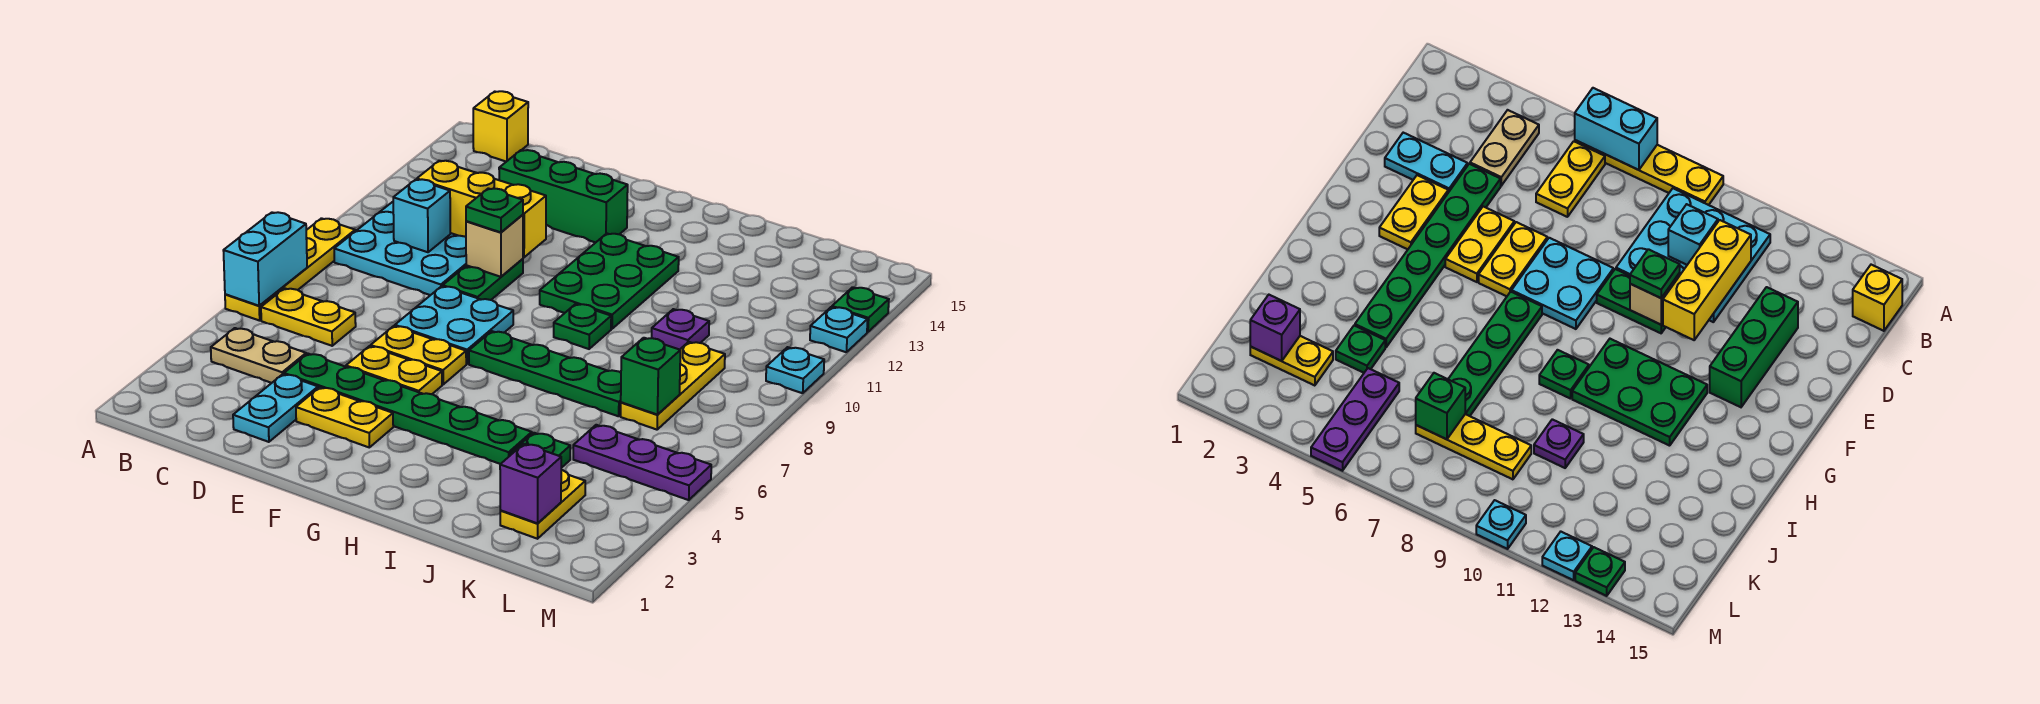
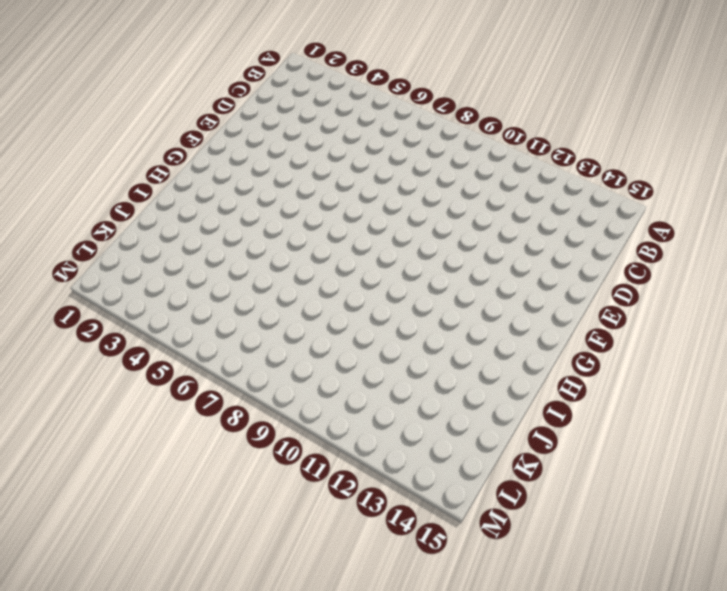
none -> yellow plate A6:A9 level 1
none -> tan plate B4:C4 level 1
none -> yellow plate B6:C6 level 1
none -> cyan plate B9:D11 level 1

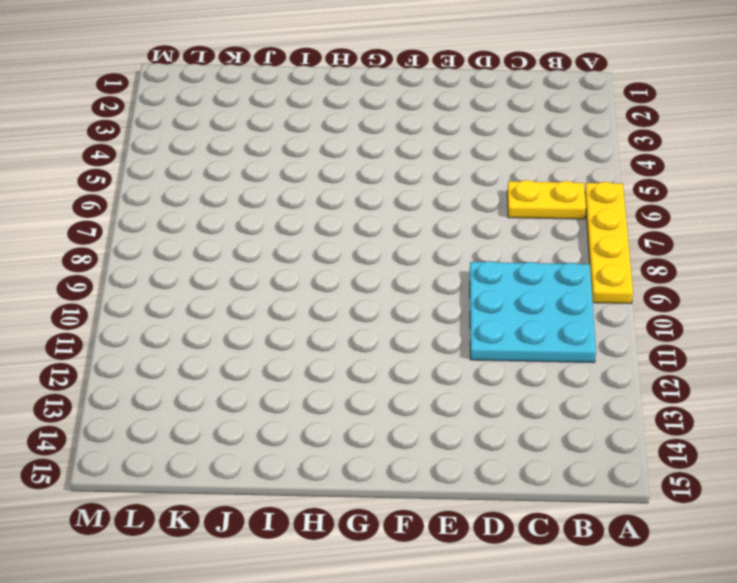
none -> tan plate B4:C4 level 1
none -> yellow brick B15 level 1
none -> cyan plate D2:D3 level 1
none -> green plate D4:I4 level 1

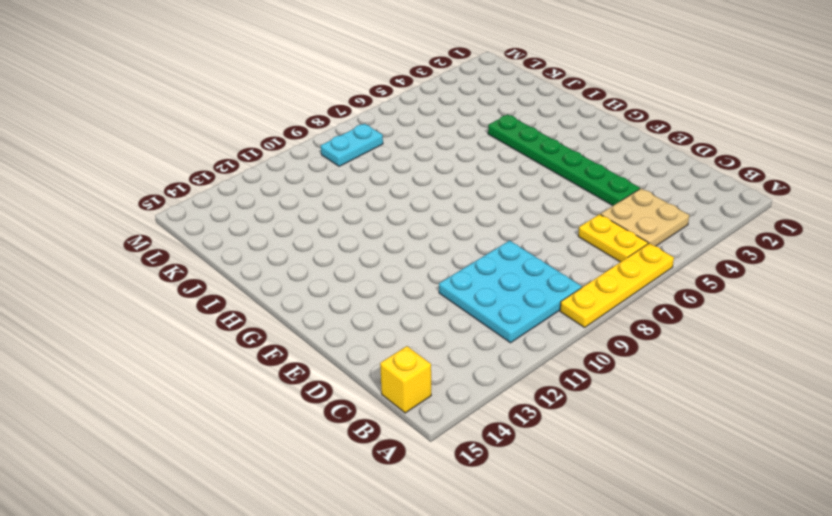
tan plate B4:C5 level 1 -> tan plate B4:C4 level 1
cyan plate L8:L9 level 1 -> cyan plate D2:D3 level 1
none -> green brick D13:F13 level 1
none -> yellow plate E3:F3 level 1
none -> yellow plate E5:F5 level 1
none -> yellow plate E6:F6 level 1

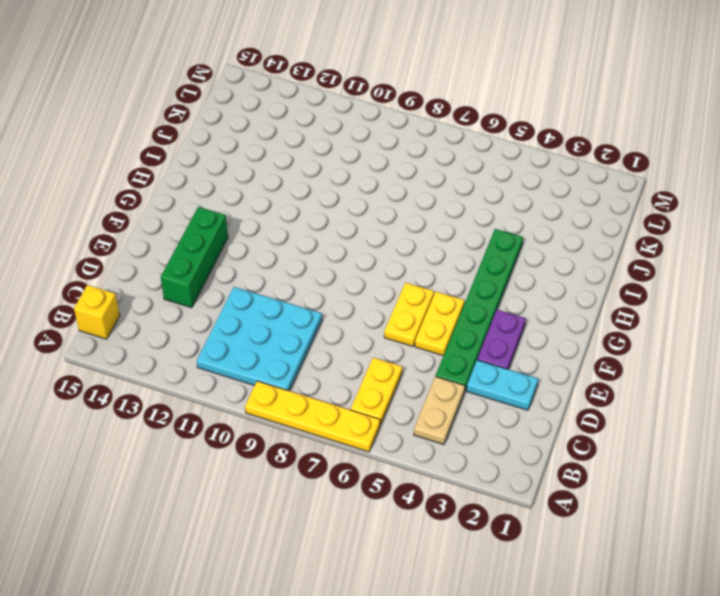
purple plate E3:F3 level 1 -> yellow plate E3:F3 level 1
none -> cyan plate E7:F8 level 1
none -> green plate E9:E10 level 1
none -> green plate G7:J7 level 1
none -> green plate G10:H12 level 1

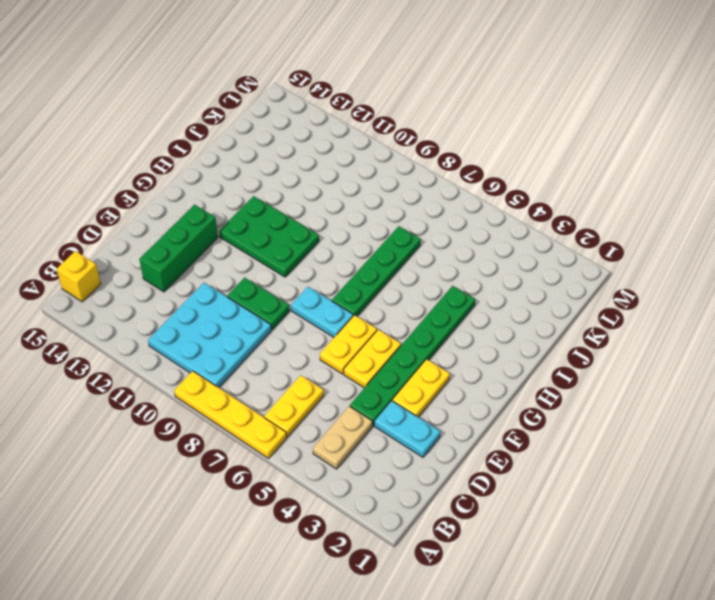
cyan plate F7:F8 level 1 -> cyan plate E7:F8 level 1
none -> green plate H9 level 1
none -> green plate J4 level 1
none -> purple plate J10 level 1
none -> yellow plate K2:K3 level 1

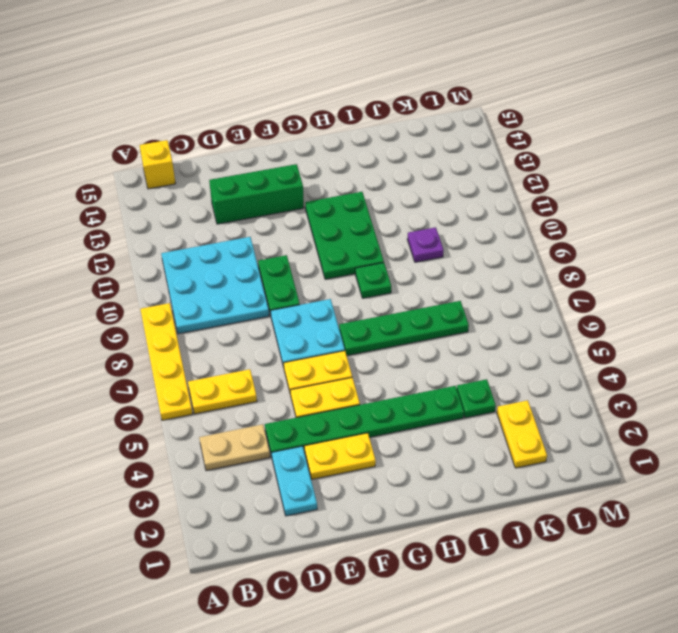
none -> purple plate K5:M5 level 1
none -> yellow plate K7:K9 level 1
none -> cyan plate M10 level 1
none -> cyan plate M12 level 1

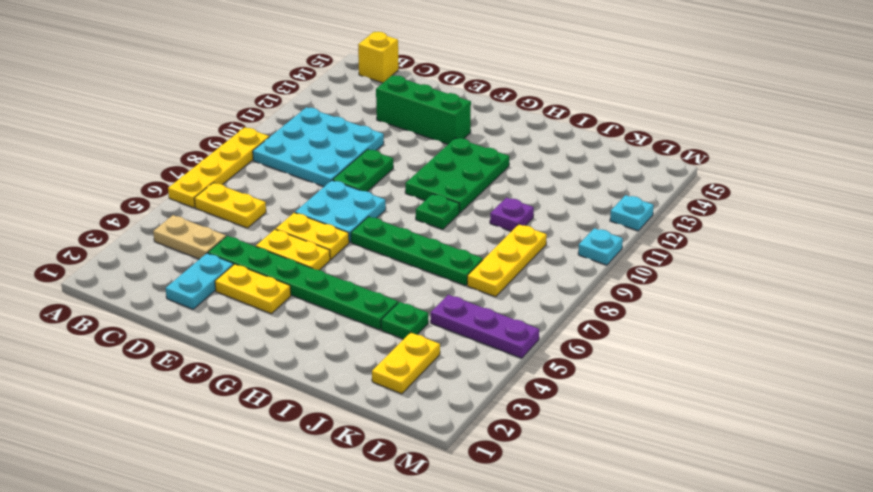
none -> green plate M13 level 1
none -> cyan brick A6:A7 level 2
none -> cyan brick C10 level 2
none -> yellow brick C11:E11 level 2

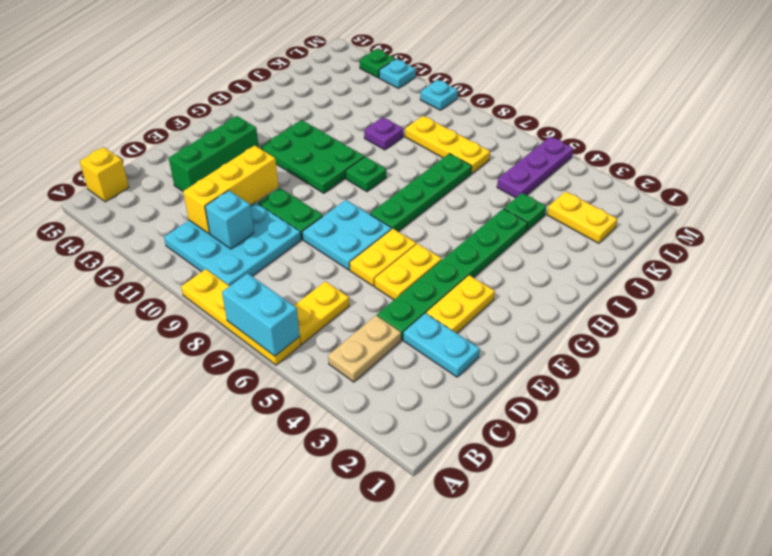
none -> tan brick E10 level 2
none -> purple brick K2 level 2
none -> green brick K7 level 2
none -> green plate E10 level 3

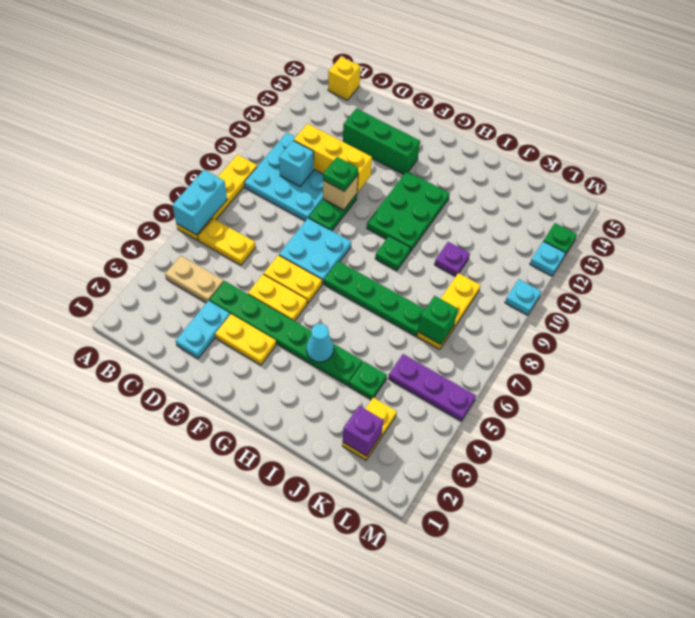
cyan cone H4 level 2 -> none

